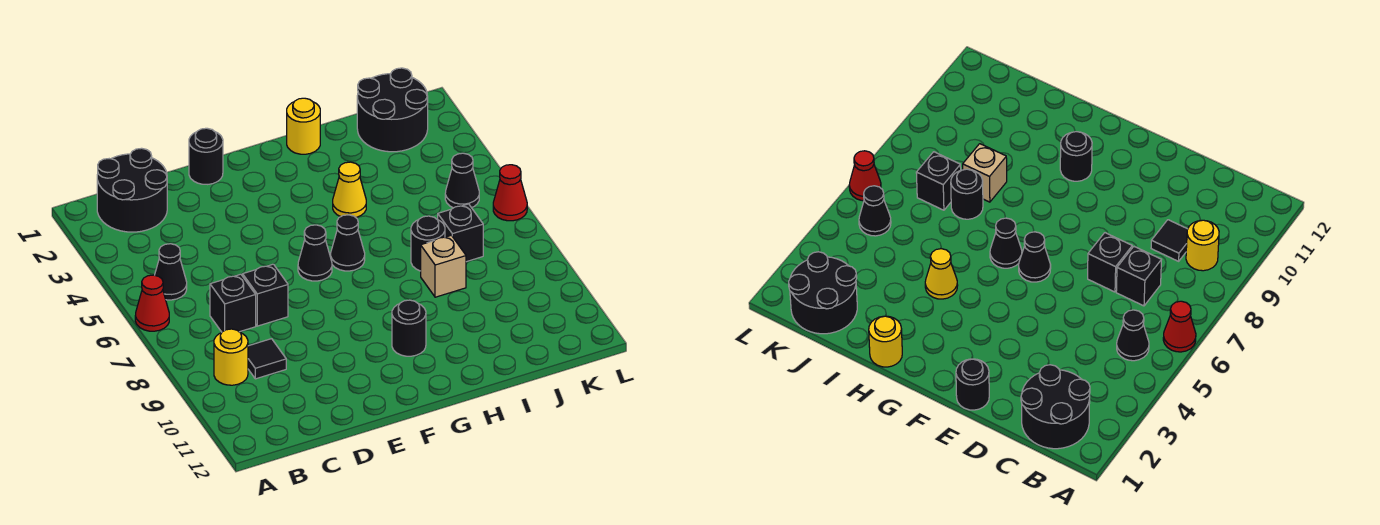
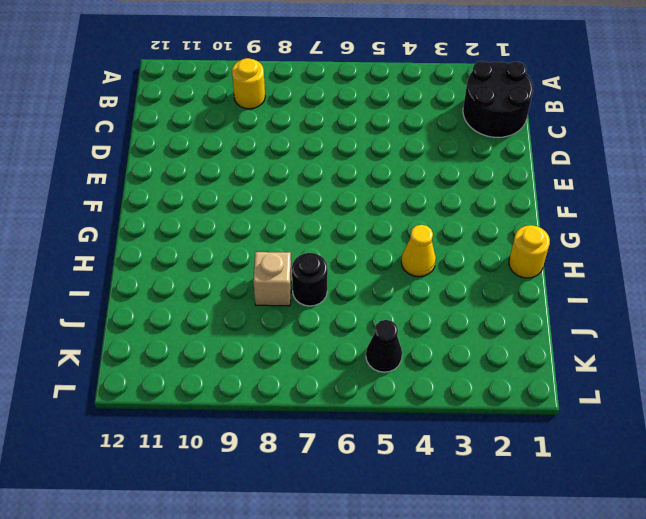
none -> red cone A6 level 1
none -> black cone B5 level 1
none -> black brick C7 level 1

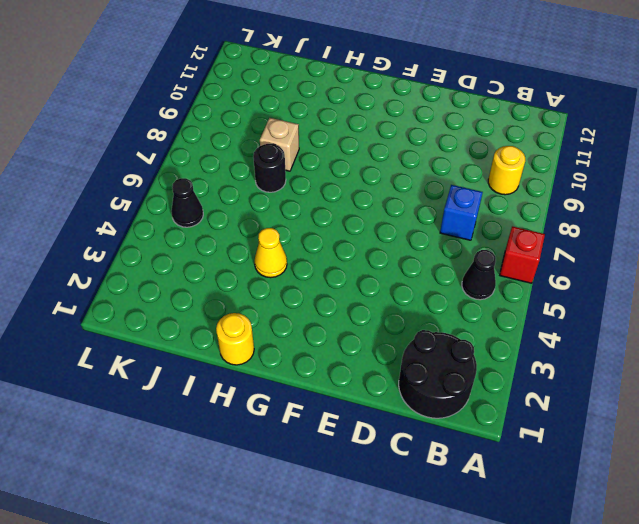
red brick A6 level 1 -> red cone A6 level 1
blue brick C7 level 1 -> black brick C7 level 1
none -> black tile C9 level 1
none -> black brick D7 level 1
none -> black round brick E1 level 1

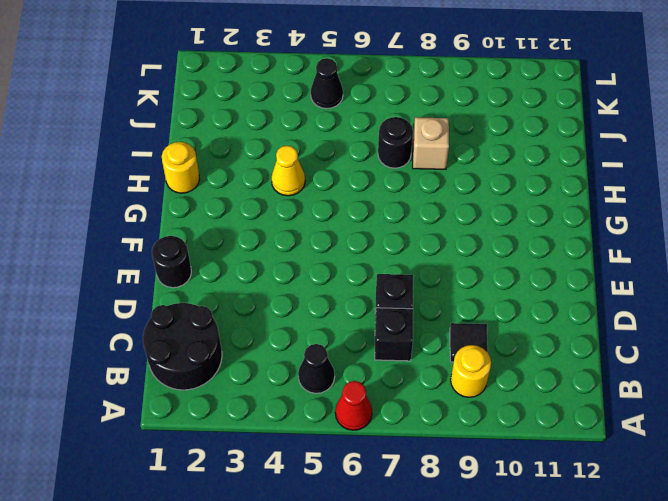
none -> black cone F6 level 1
none -> black cone G6 level 1
none -> black round brick G10 level 1

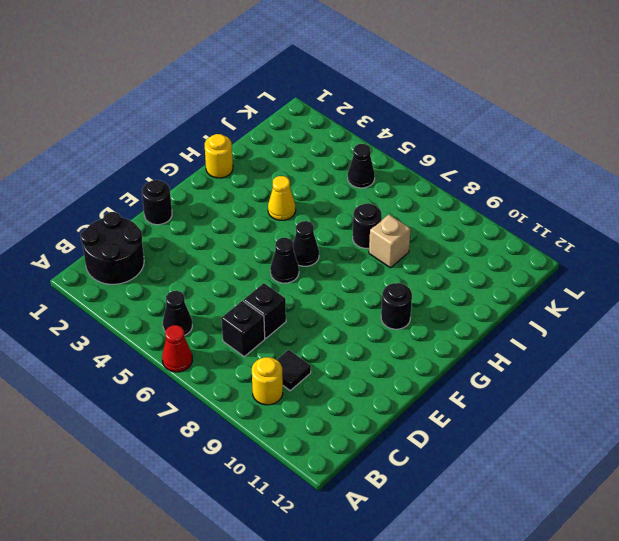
none -> black round brick J1:K2 level 1
none -> black brick J7 level 1
none -> red cone L6 level 1

